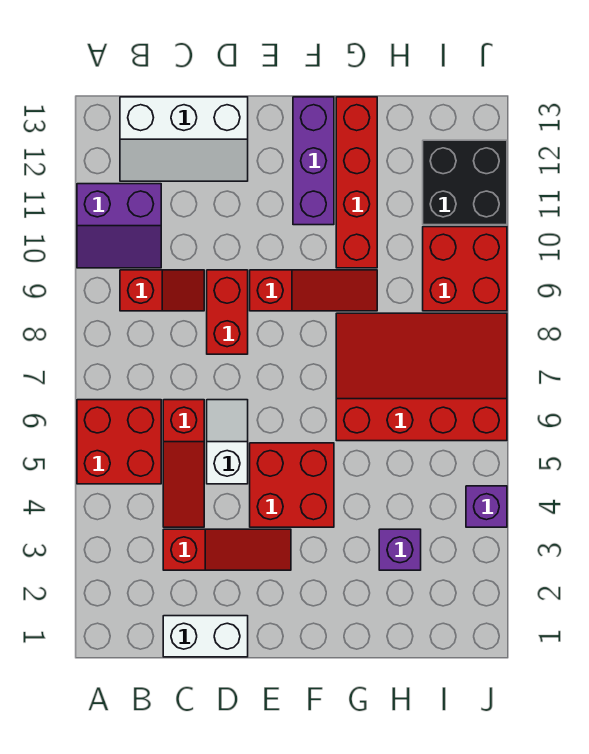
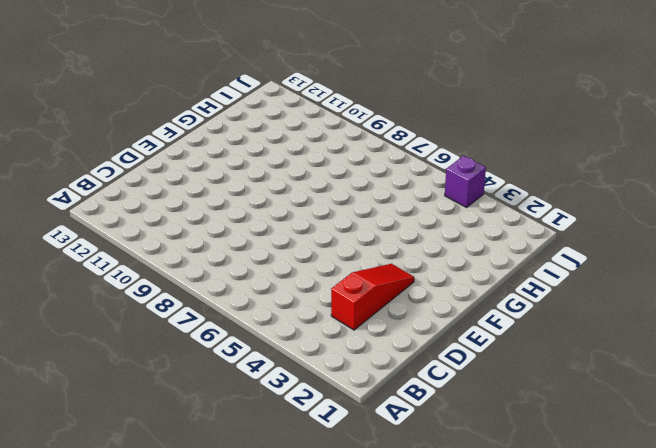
none -> red brick A5:B6 level 1
none -> purple slope A10:B11 level 1 top 11
none -> red slope B9:C9 level 1 top B

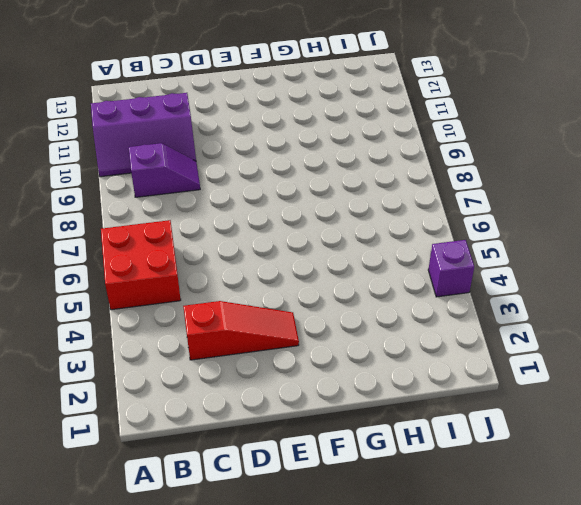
purple slope A10:C11 level 1 top 11 -> purple slope A10:B11 level 1 top 11
purple slope B9:C9 level 1 top B -> red slope B9:C9 level 1 top B
none -> white slope B12:D13 level 1 top 13
none -> white brick C1:D1 level 1
none -> red slope C4:C6 level 1 top 6

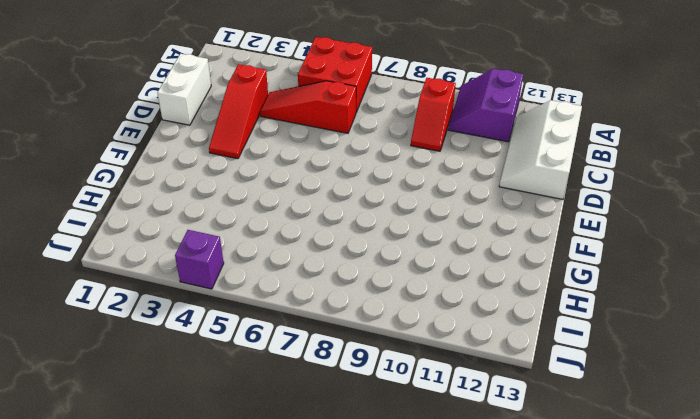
none -> white slope D5:D6 level 1 top 5
none -> red brick D8:D9 level 1
none -> red brick E4:F5 level 1

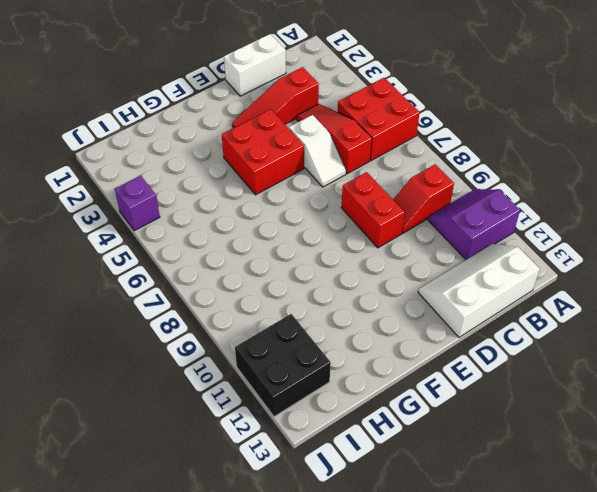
none -> red slope E9:G9 level 1 top E
none -> purple brick F11:F13 level 1
none -> red slope G6:J8 level 1 top 6

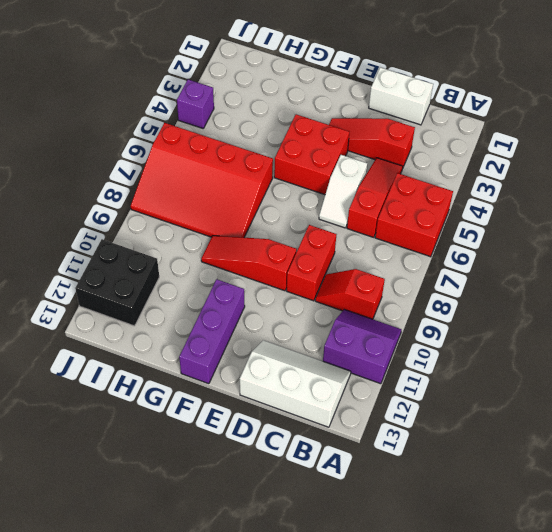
none -> red brick G10:G13 level 1
none -> purple brick H3 level 1
none -> red brick I9:J10 level 1

